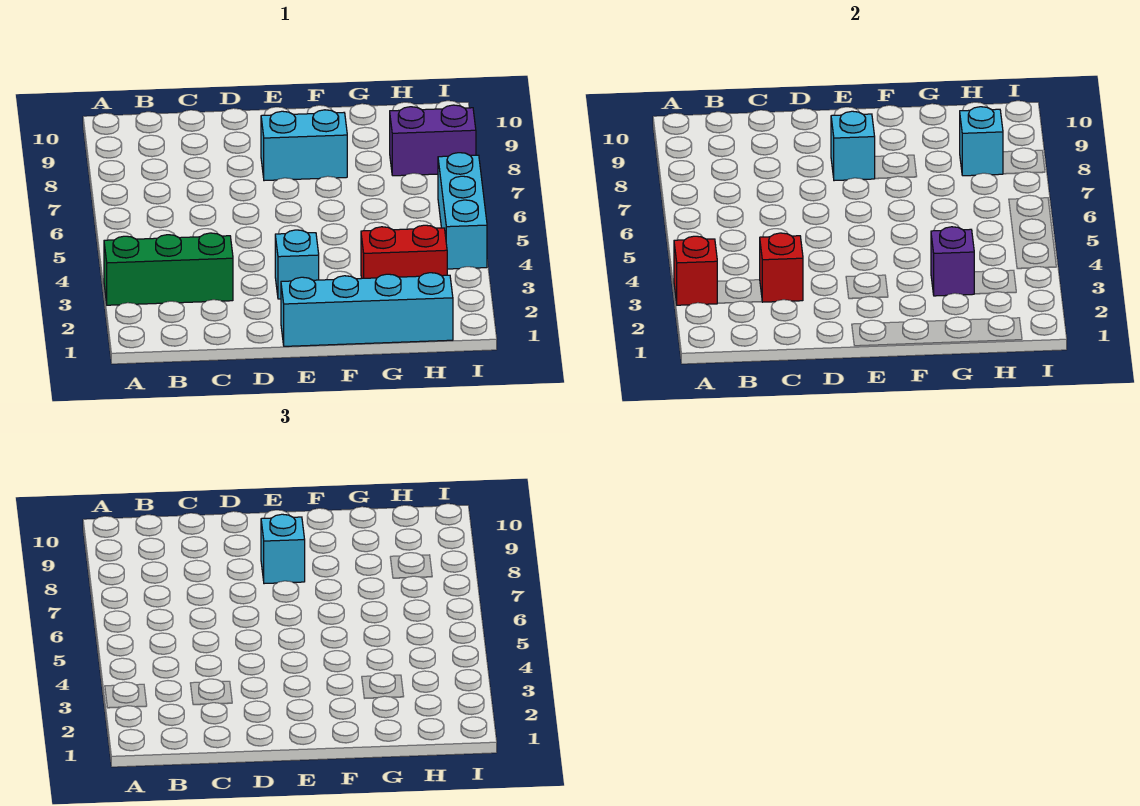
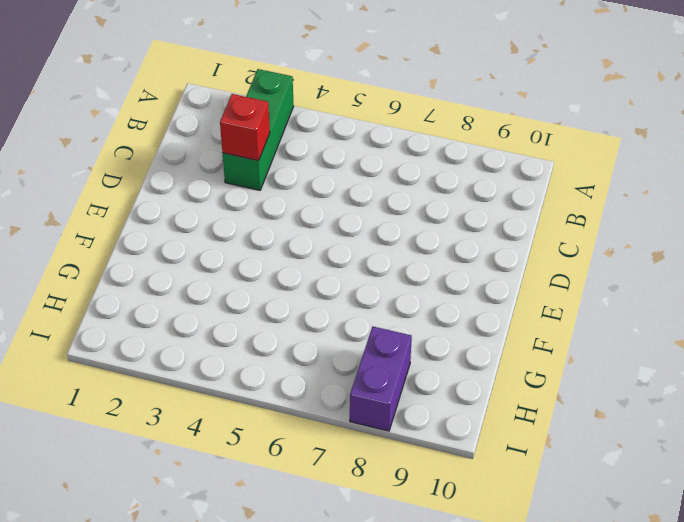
none -> cyan brick E1:H1 level 1
none -> cyan brick E3 level 1
none -> cyan brick E8:F8 level 1

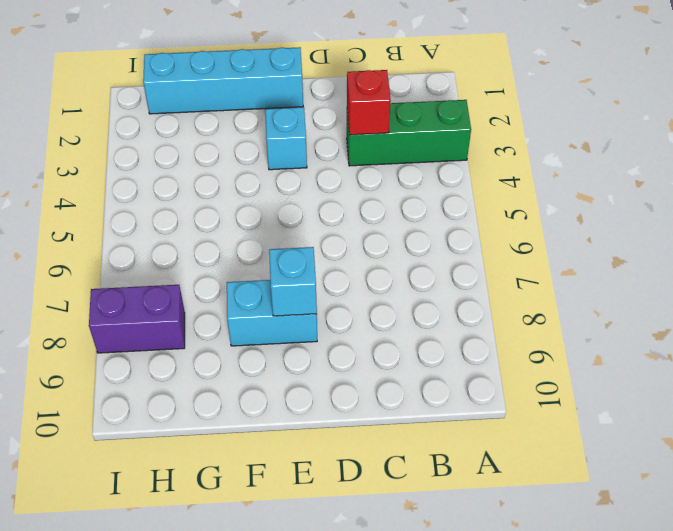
none -> red brick G3:H3 level 1
none -> cyan brick I4:I6 level 1
none -> red brick A3 level 2

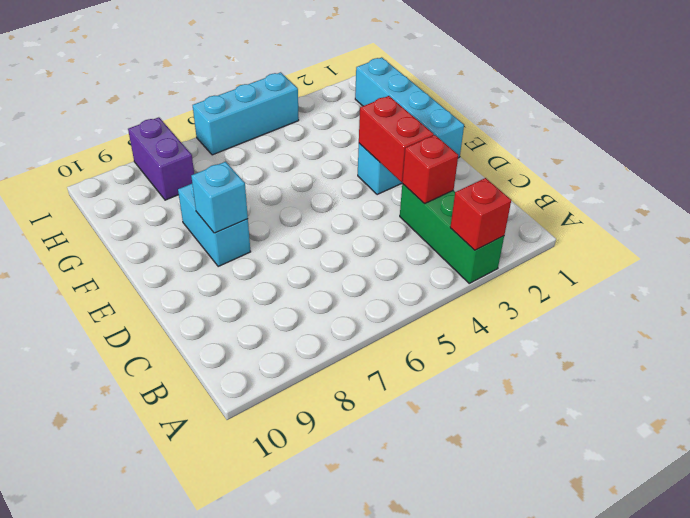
red brick D3:E3 level 2 -> red brick G3:H3 level 1
none -> purple brick G3 level 2
none -> cyan brick H8 level 2
none -> cyan brick E8 level 3

